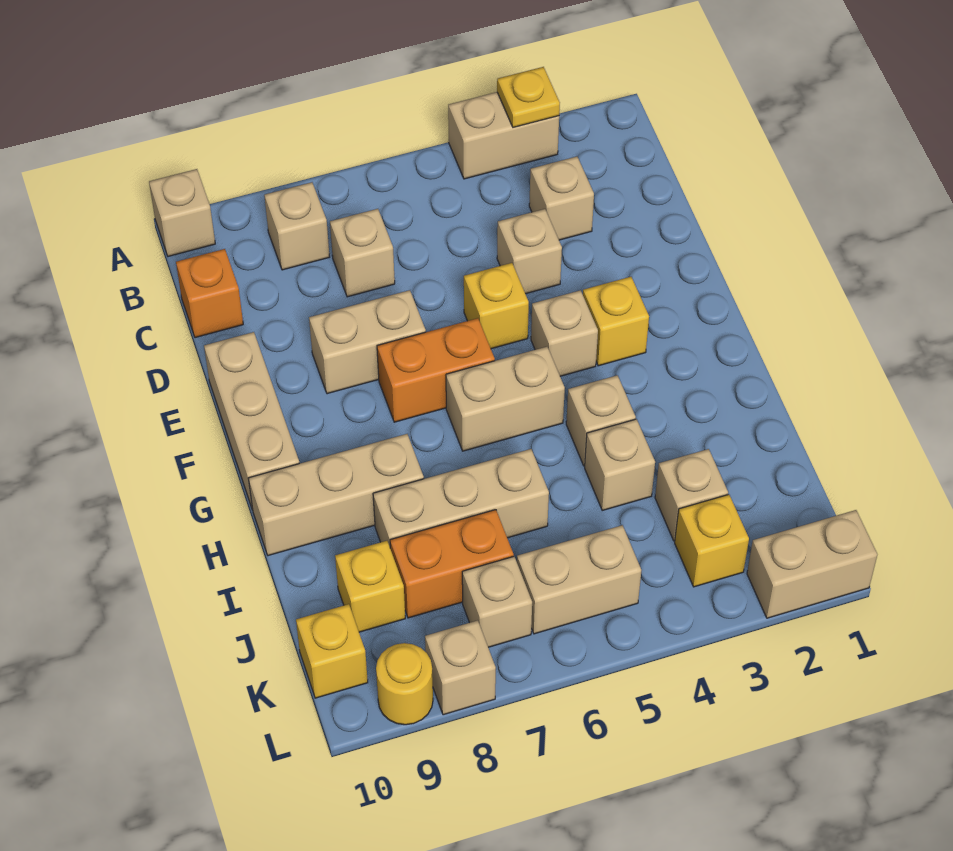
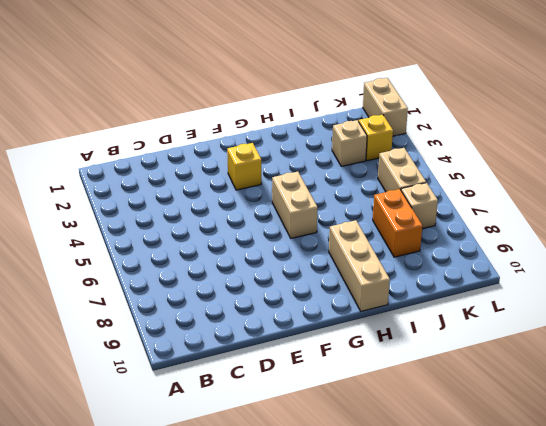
none -> tan brick A3:A4 level 1
none -> tan brick A10 level 1
none -> tan brick B8 level 1

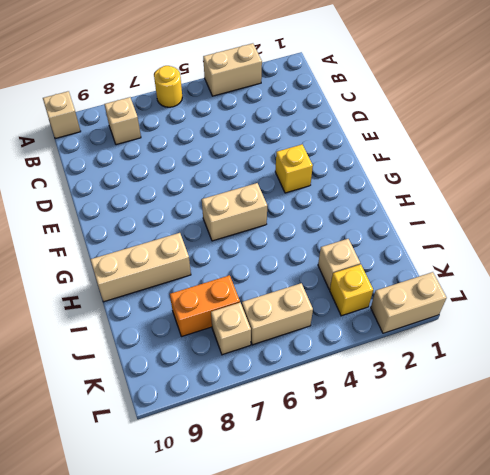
yellow round brick A6 level 1 -> yellow round brick L9 level 1
none -> tan brick C3 level 1
none -> tan brick C7 level 1
none -> orange brick C10 level 1

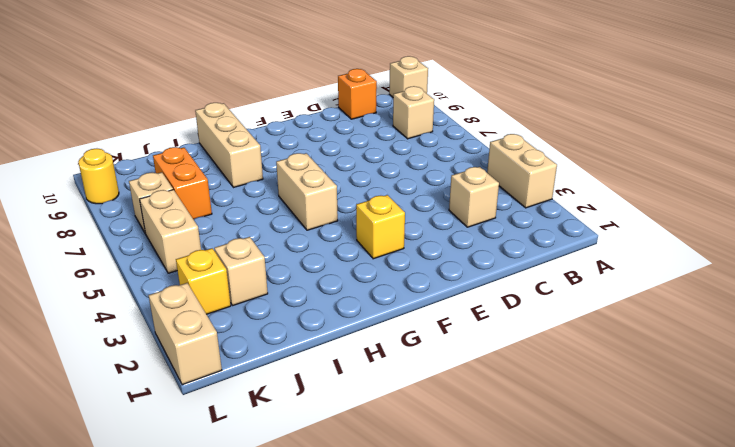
none -> tan brick C7 level 1
none -> tan brick D4 level 1
none -> yellow brick E5 level 1

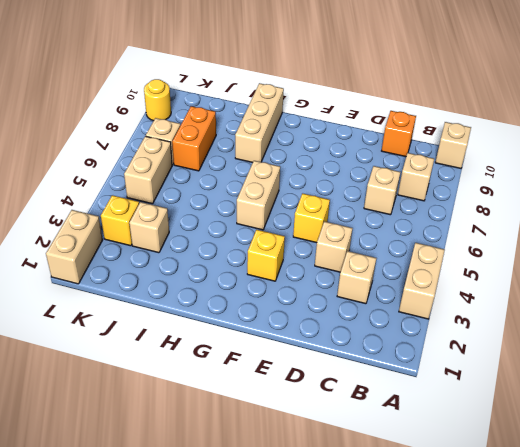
none -> tan brick E7:E8 level 1
none -> tan brick E10:G10 level 1
none -> tan brick F4 level 1

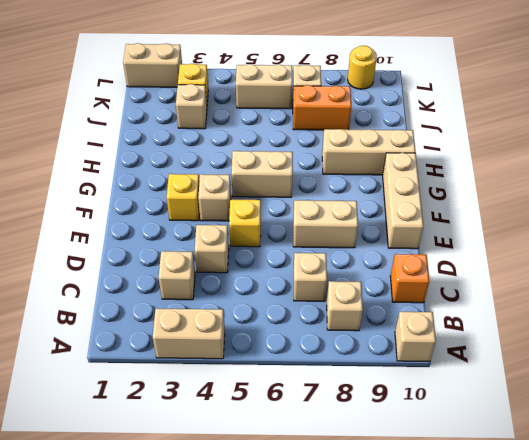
none -> orange brick F6:F7 level 1
none -> tan brick H4 level 1
none -> tan brick I4 level 1

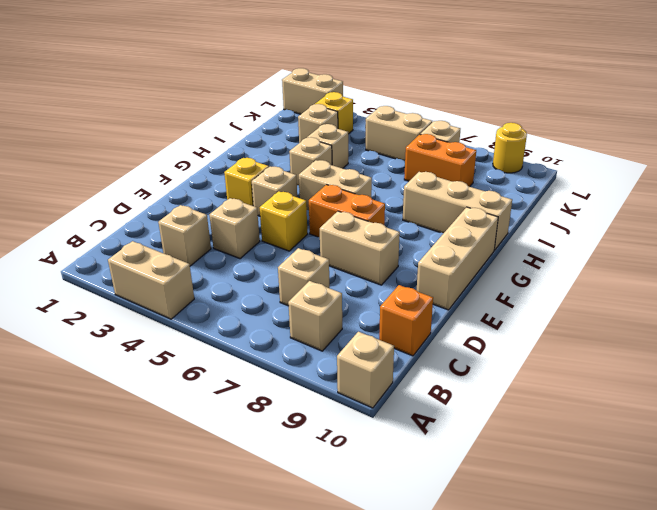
none -> tan brick I6:I8 level 1
none -> yellow brick J9 level 1
none -> yellow brick K10 level 1

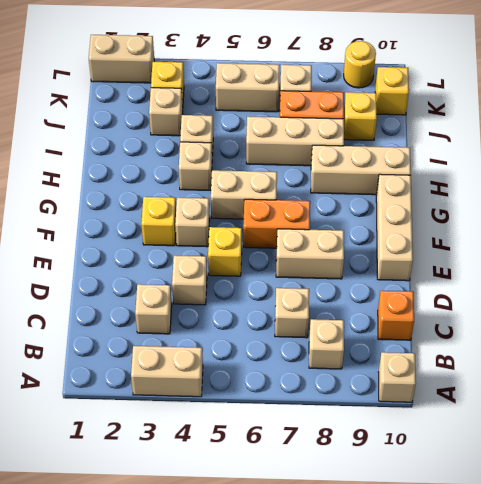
none -> tan brick L8 level 1
none -> yellow plate A3 level 2

